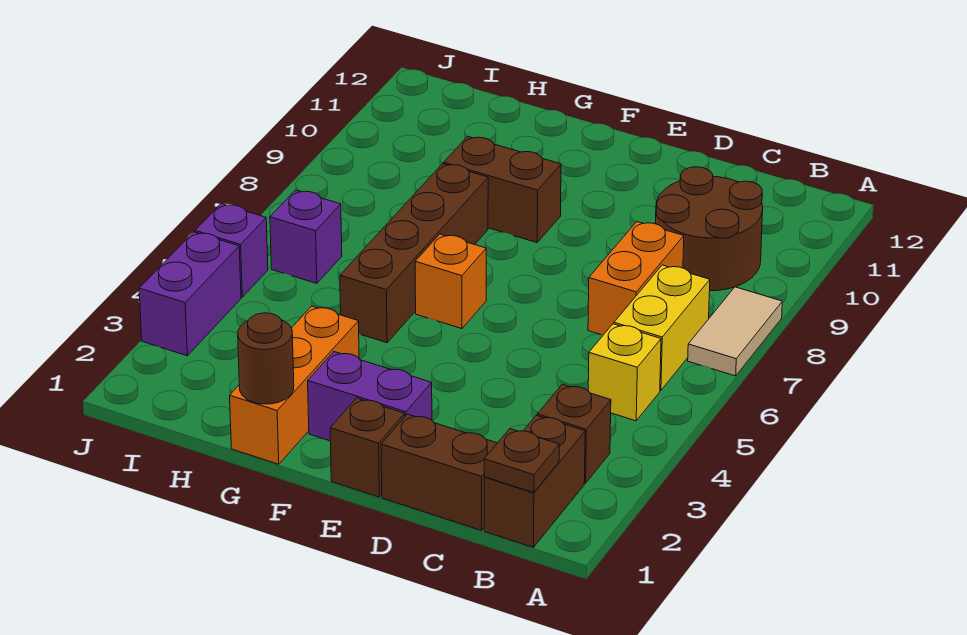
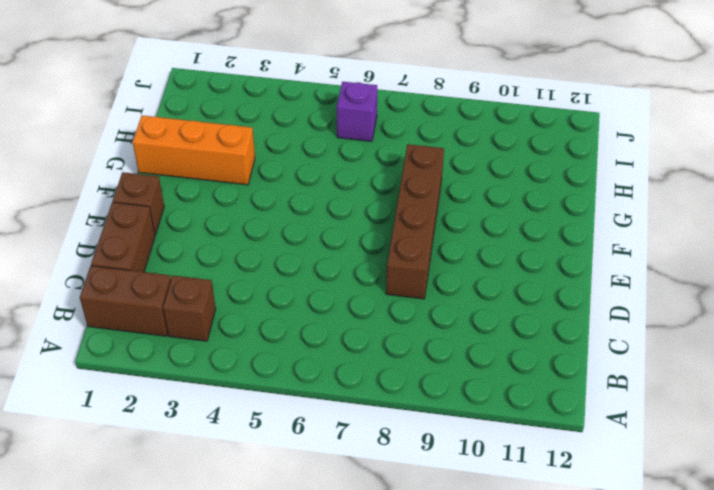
brown brick D8:G8 level 1 -> brown brick G5:G8 level 1
none -> tan tile A7:A8 level 1
none -> yellow brick B5 level 1
none -> yellow brick B6:B7 level 1

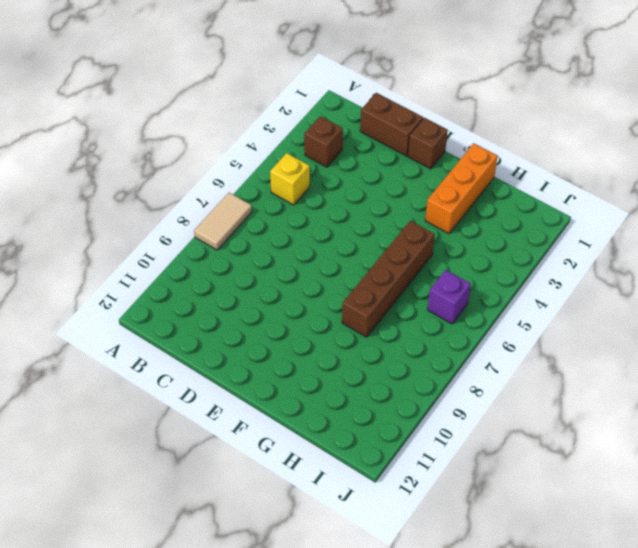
none -> brown brick B1:B2 level 1
none -> yellow brick B6:B7 level 1
none -> brown round brick B9:C10 level 1

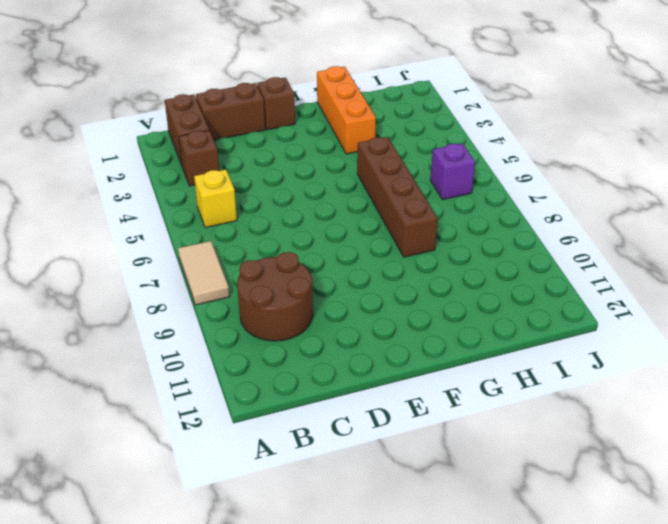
none -> yellow brick B6:B7 level 1
none -> orange brick C7:C8 level 1
none -> purple brick E2:F2 level 1

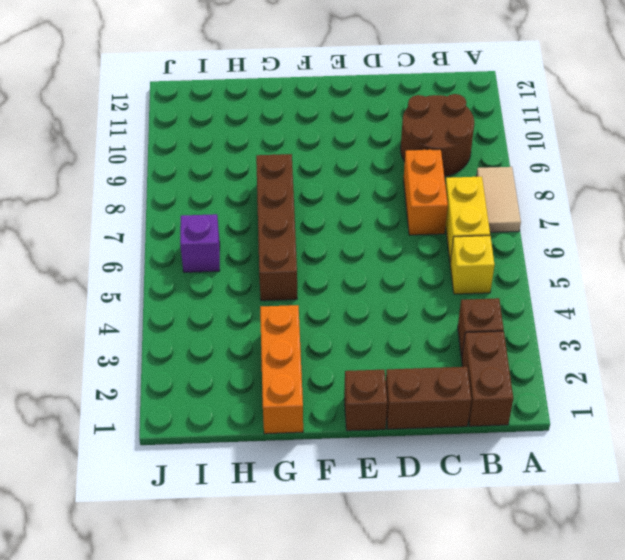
none -> purple brick E2:F2 level 1
none -> orange brick F6 level 1
none -> brown brick F9:G9 level 1

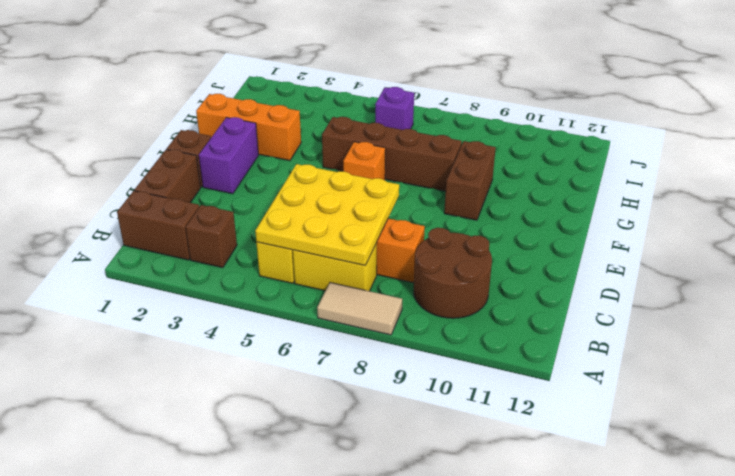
yellow plate B5:D7 level 2 -> none
none -> purple brick J3:J4 level 1
none -> purple brick J5 level 1
none -> brown plate B1 level 2

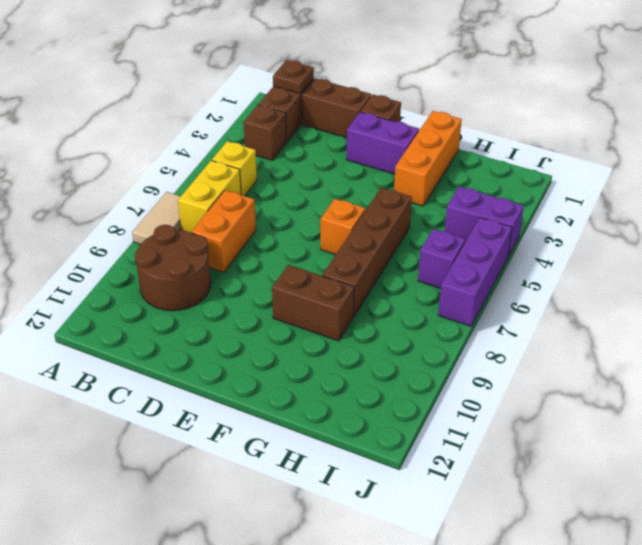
purple brick I4:J4 level 1 -> purple brick J3:J4 level 1
purple brick J5:J7 level 1 -> purple brick J5 level 1
none -> brown round brick G1 level 2

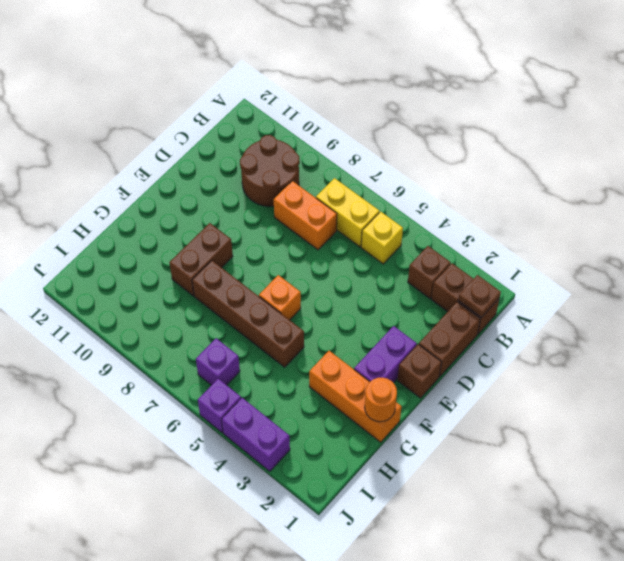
orange round brick G1 level 2 -> brown round brick G1 level 2
none -> tan tile A7:A8 level 1

